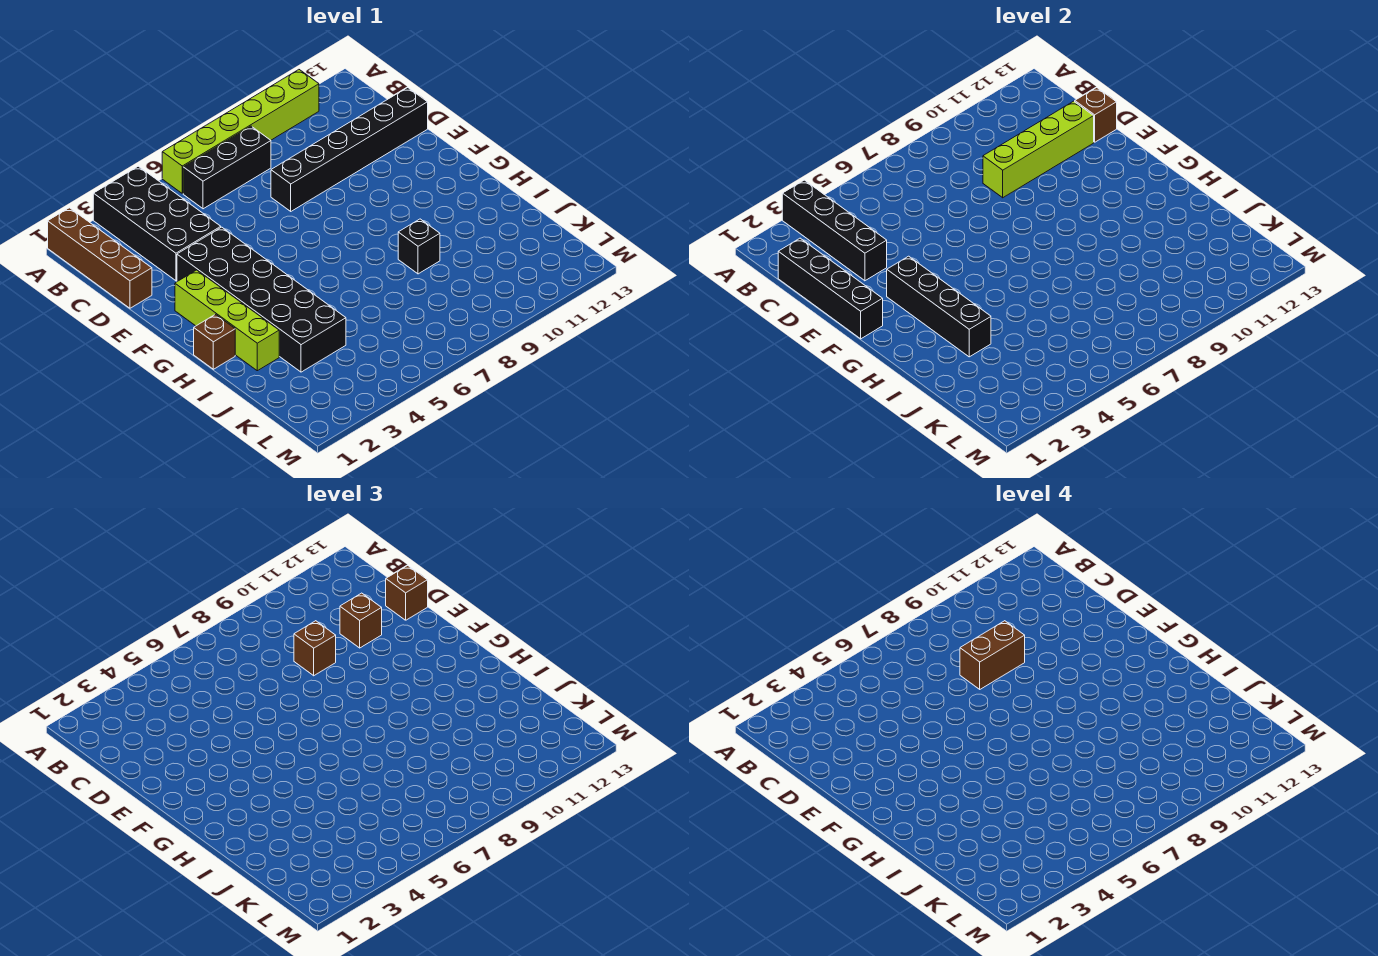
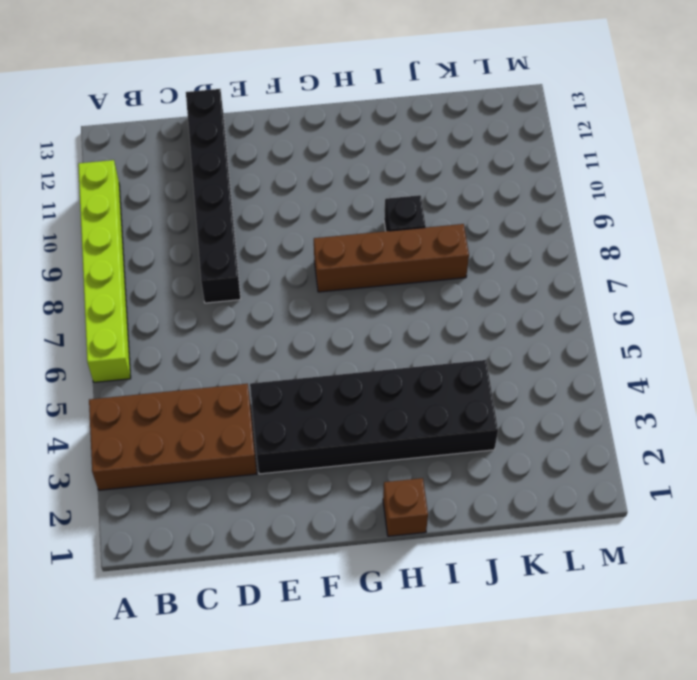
brown brick A3:D4 level 1 -> black brick A3:D4 level 1
brown brick G8:J8 level 1 -> brown brick A1:D1 level 1
none -> black brick B6:B8 level 1
none -> lime brick F2:I2 level 1
none -> black brick A3:D3 level 2

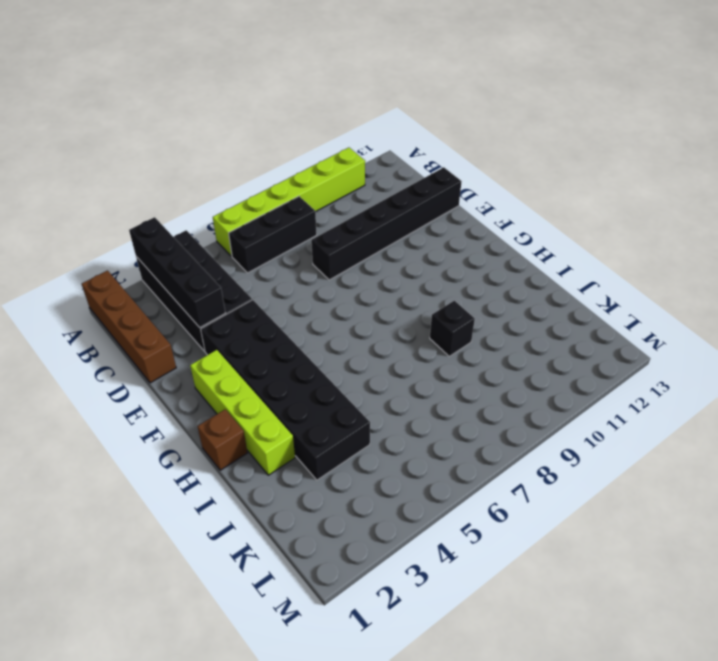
none -> black brick C1:F1 level 2
none -> lime brick D9:D12 level 2
none -> brown brick D13 level 2

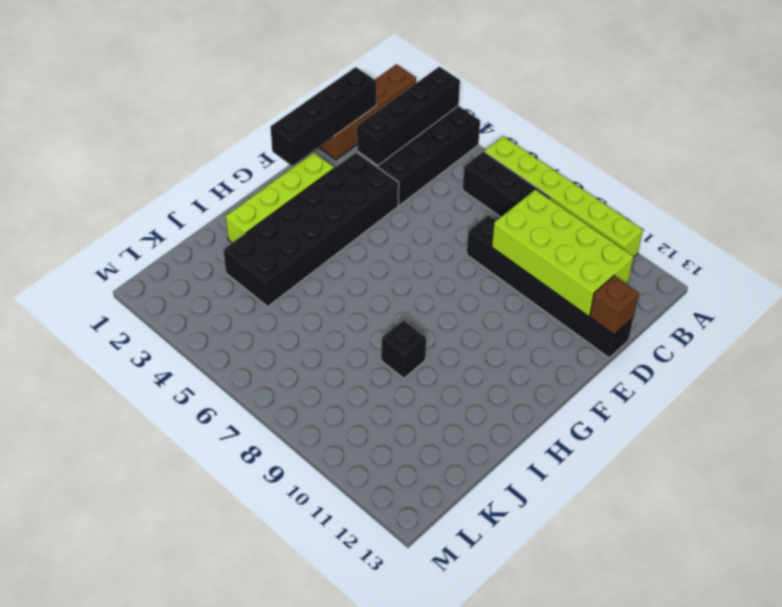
lime brick C9:D12 level 2 -> lime brick D9:D12 level 2
none -> brown brick H1 level 1
none -> black brick F3:I3 level 2
none -> brown brick D9 level 3

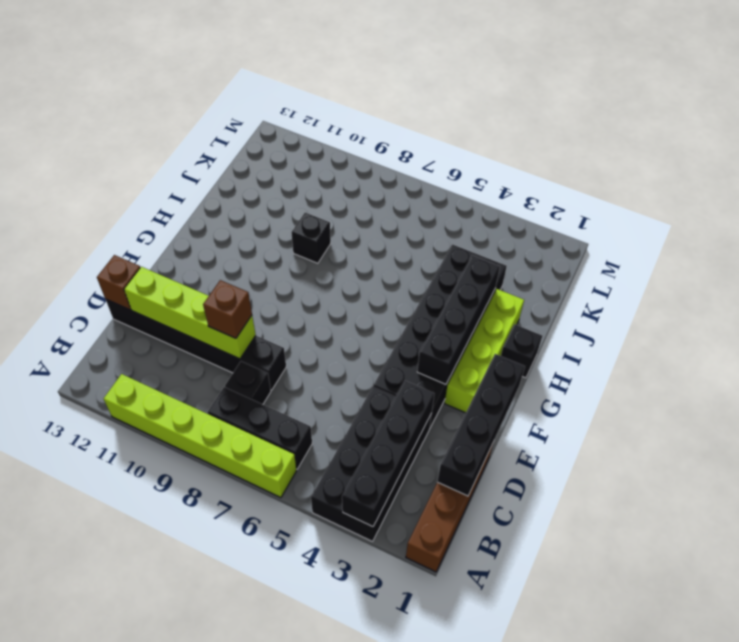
black brick C8 level 1 -> none
black brick H1 level 1 -> brown brick H1 level 1
none -> brown brick D11 level 3
none -> brown brick D13 level 3
none -> brown brick D8:D9 level 4

